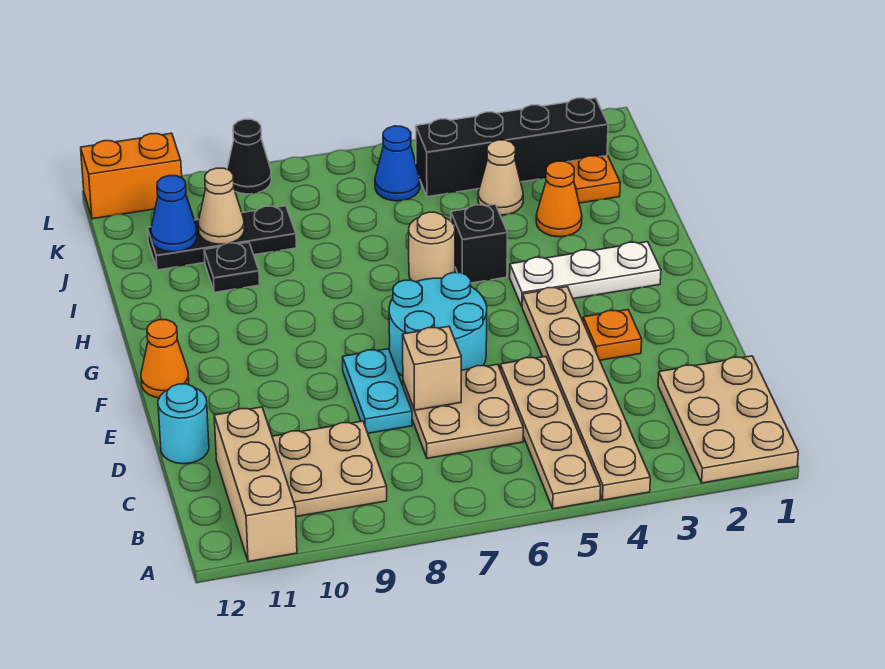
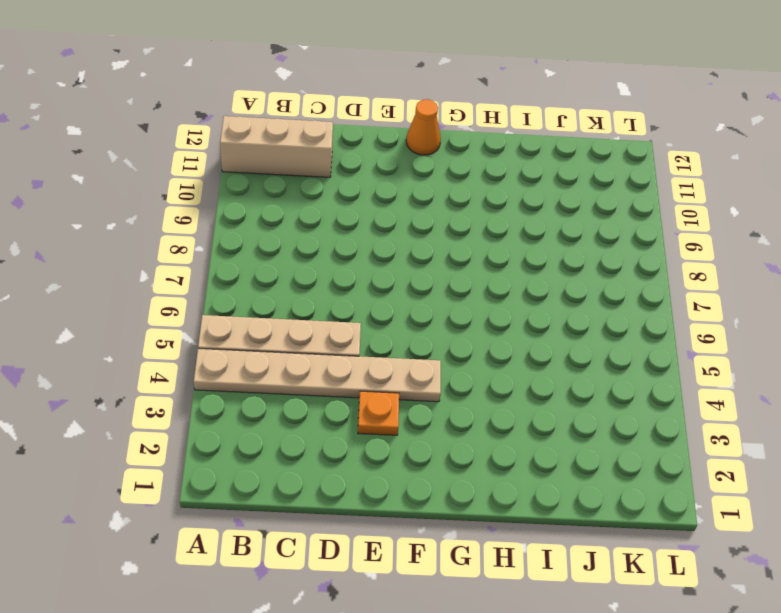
none -> tan plate A1:C2 level 1
none -> tan plate B9:C10 level 1
none -> tan plate C6:D7 level 1

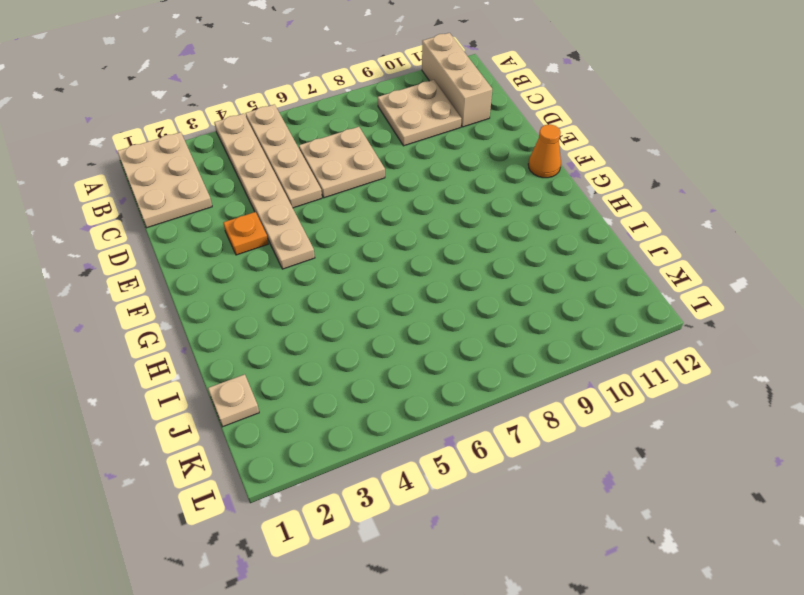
tan plate J1 level 1 -> none
none -> cyan plate D8:E8 level 1
none -> cyan round brick D12 level 1
none -> cyan round brick E6:F7 level 1

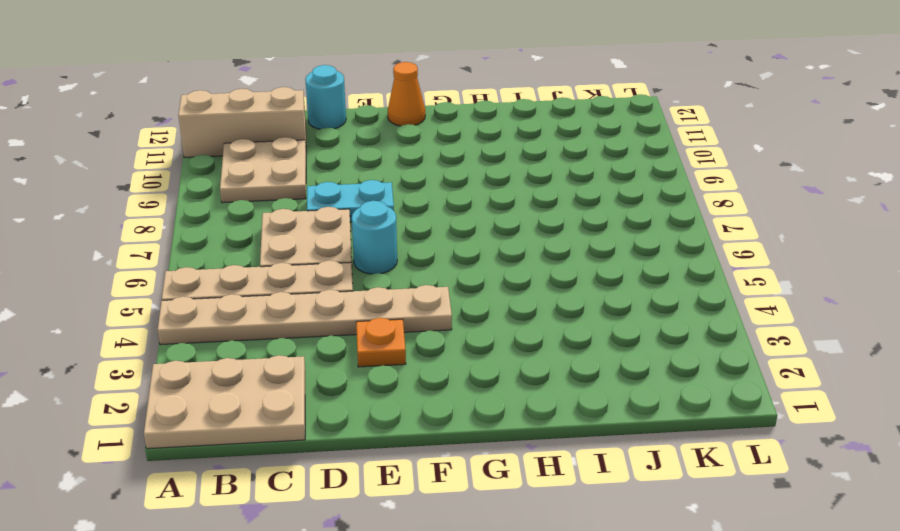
cyan round brick E6 level 1 -> cyan round brick E6:F7 level 1
none -> white plate G2:G4 level 1
none -> black brick H5 level 1
none -> tan round brick H6 level 1

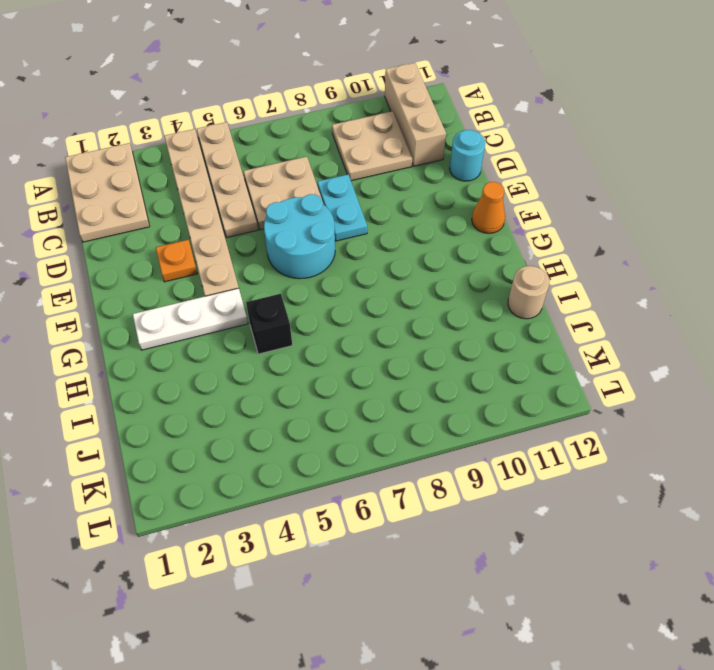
tan round brick I12 level 1 -> tan round brick H6 level 1
none -> orange cone I3 level 1
none -> black plate I10 level 1
none -> orange plate J2 level 1

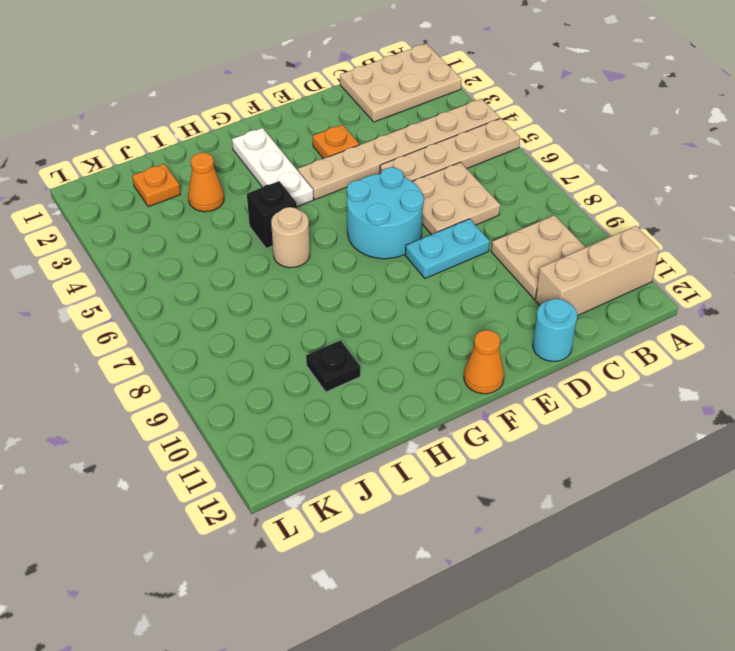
none -> tan cone J4 level 1
none -> black plate J9:J11 level 1
none -> black brick K2:K5 level 1

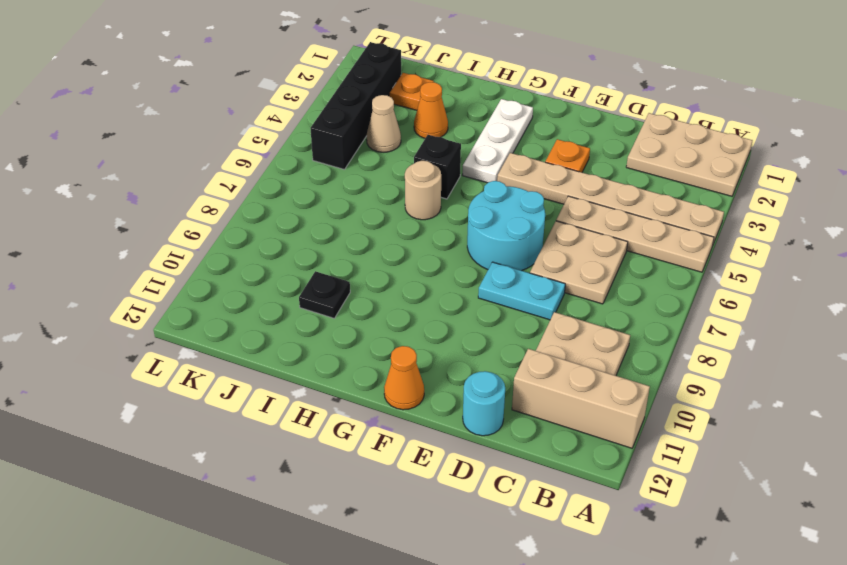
none -> black plate J9:J11 level 1
none -> blue cone K6 level 1
none -> black cone L9 level 1

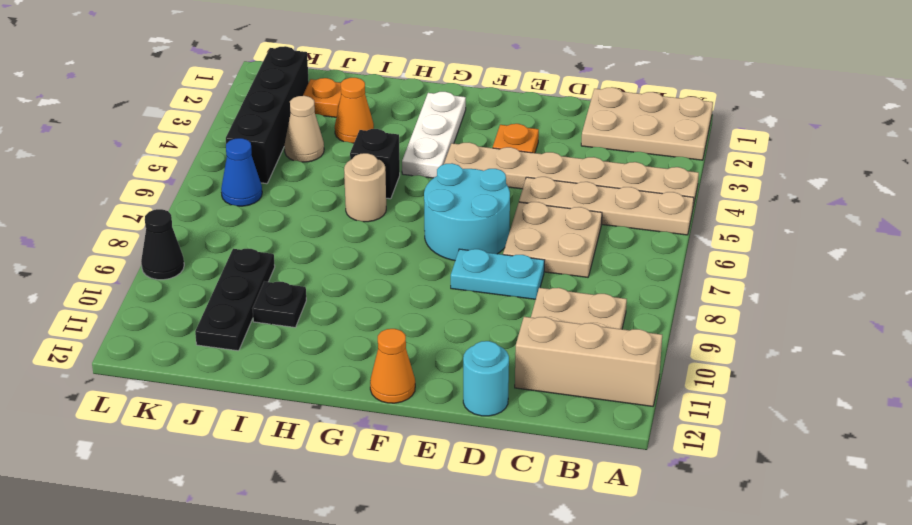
none -> orange brick L11:L12 level 1
none -> tan brick D7 level 2
none -> tan cone J10 level 2

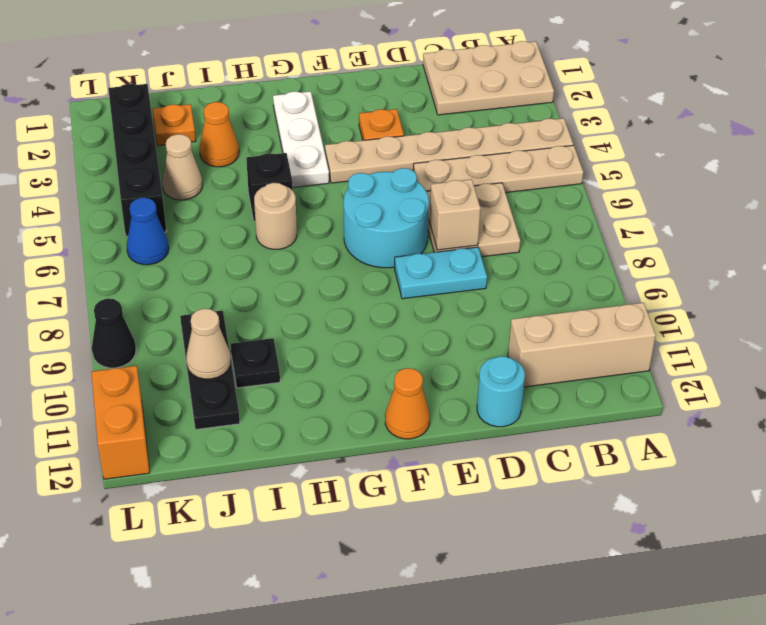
none -> tan plate B9:C10 level 1
none -> blue cone J11 level 2

